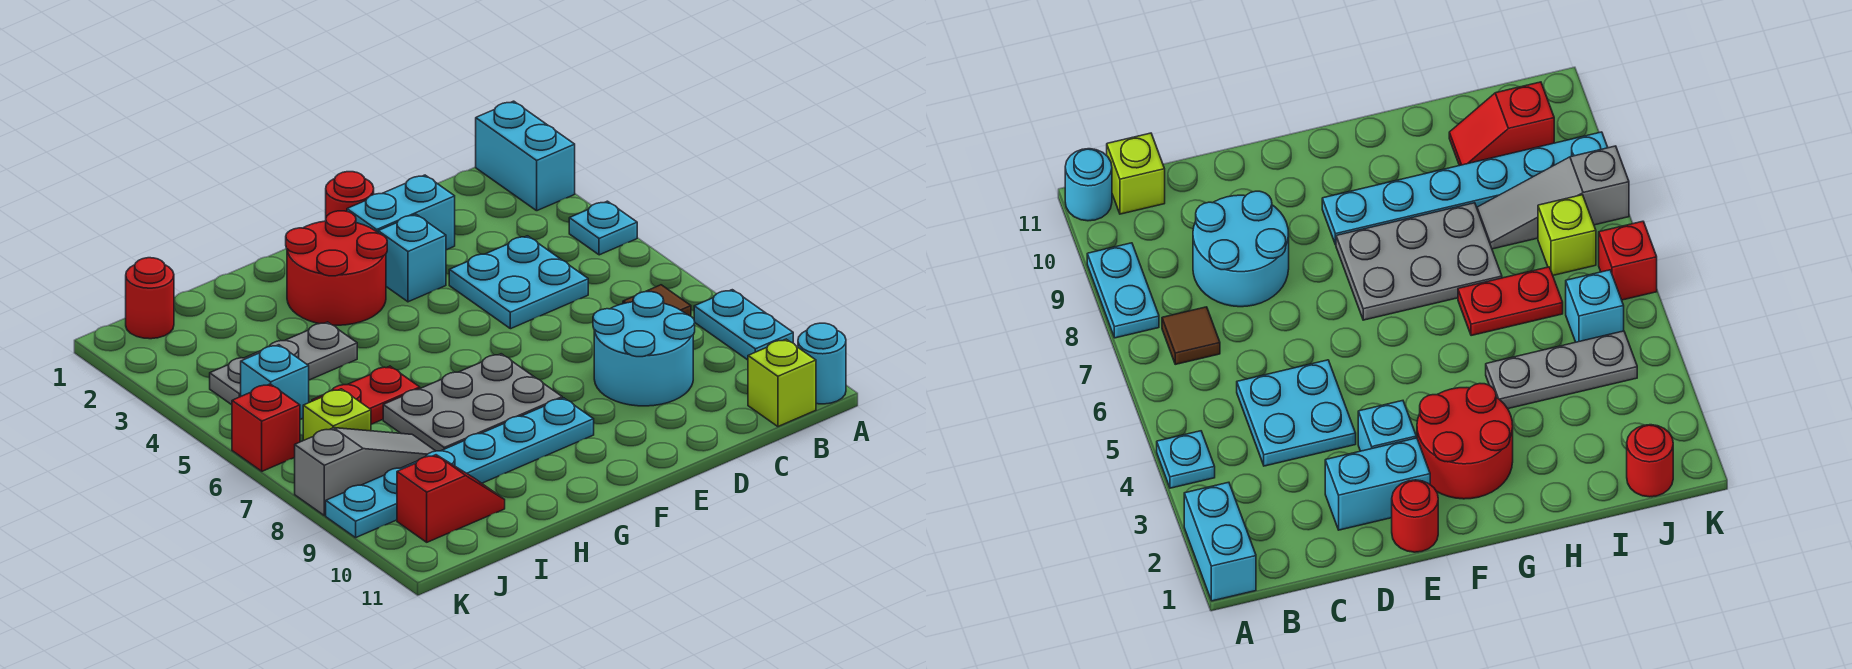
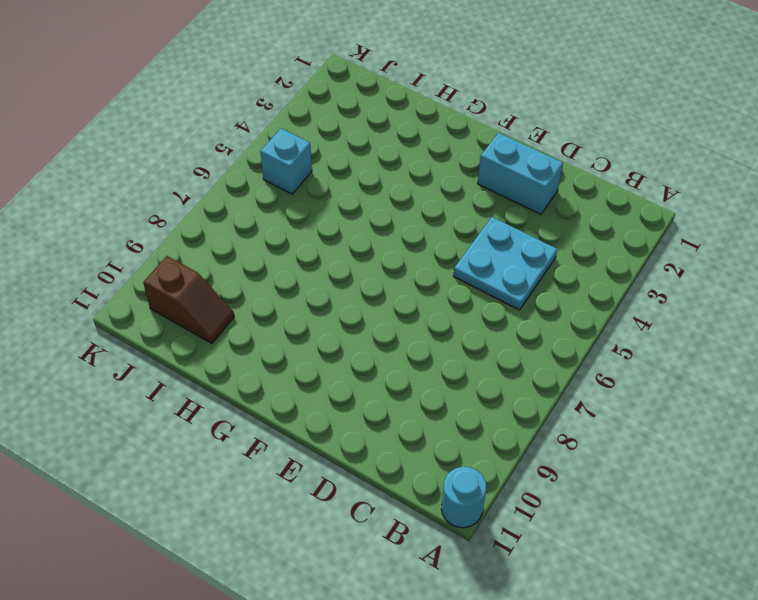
brown slope I10:J10 level 1 top J -> red slope I10:J10 level 1 top J
none -> cyan brick A1:A2 level 1
none -> cyan plate A4 level 1
none -> cyan plate A8:A9 level 1

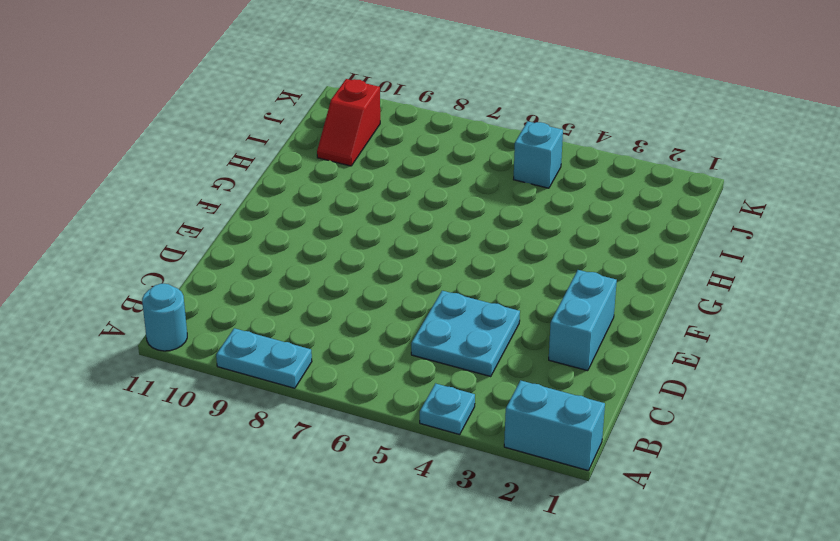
none -> brown tile B7 level 1
none -> lime brick B11 level 1
none -> cyan round brick C8:D9 level 1

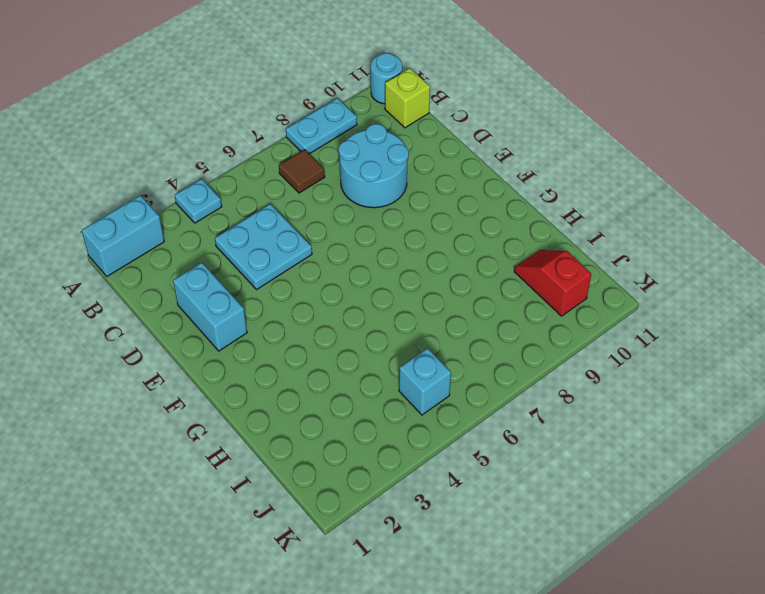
none -> red round brick E1 level 1
none -> cyan brick E3 level 1
none -> red round brick F2:G3 level 1

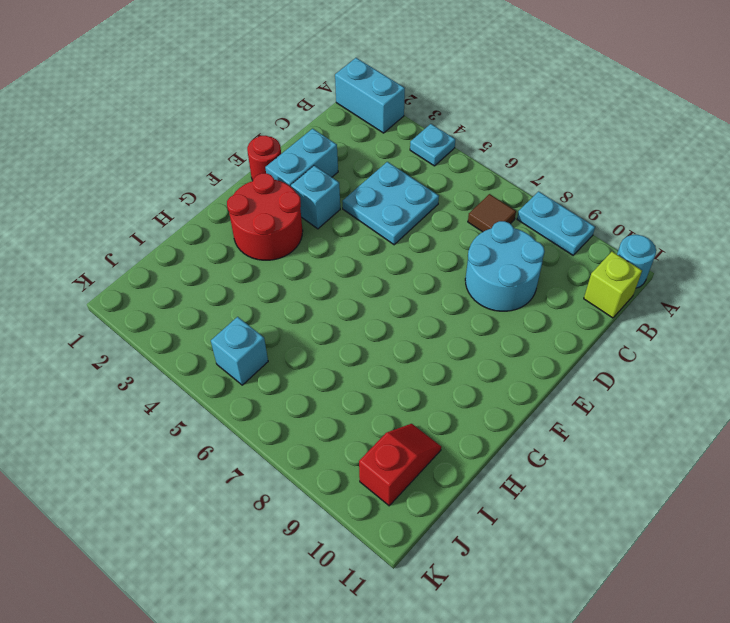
none -> grey plate F7:H8 level 1
none -> cyan plate F9:K9 level 1
none -> grey plate H4:J4 level 1

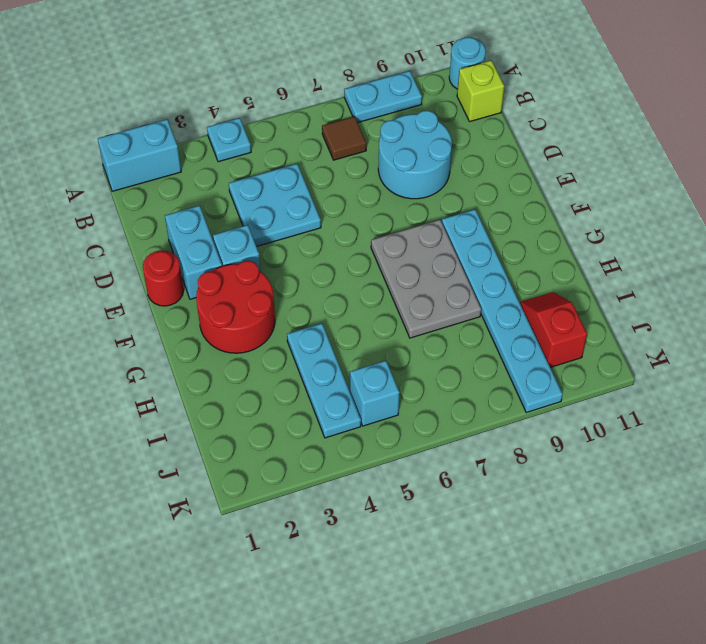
cyan plate H4:J4 level 1 -> grey plate H4:J4 level 1
none -> red plate H6:I6 level 1
none -> grey slope I8:K8 level 1 top K
none -> red round brick J1 level 1

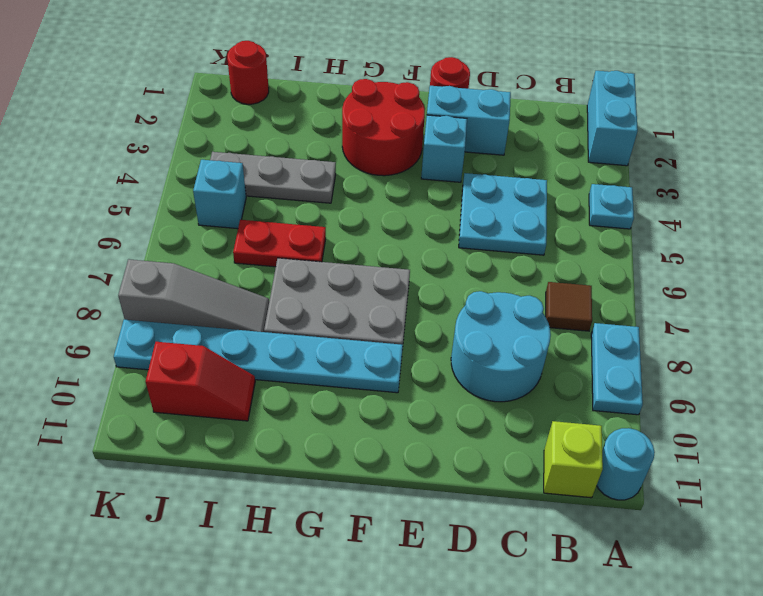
none -> lime brick J7 level 1
none -> red brick K6 level 1

